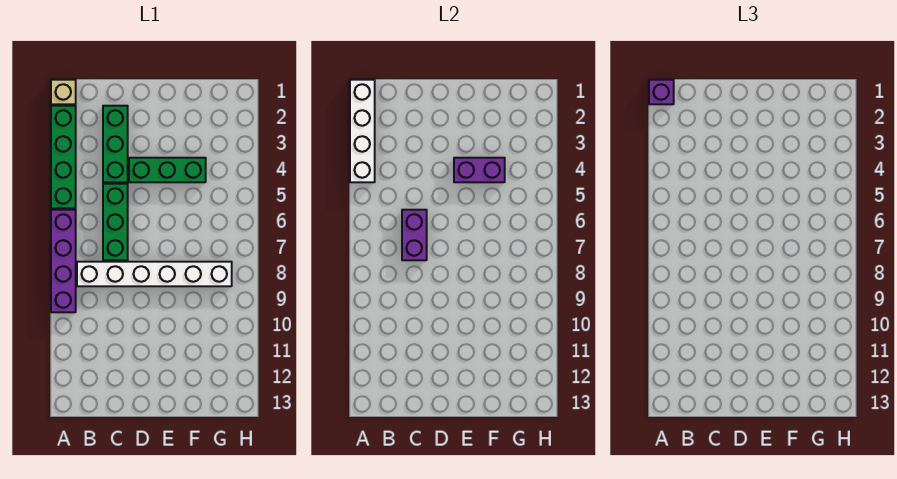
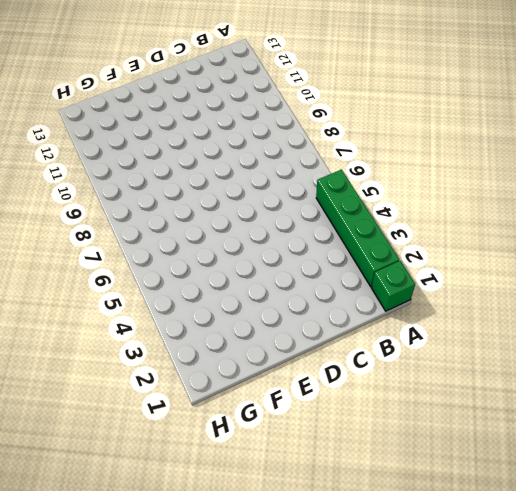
green brick A1 level 1 -> tan brick A1 level 1
none -> purple brick A6:A9 level 1
none -> white brick B8:G8 level 1

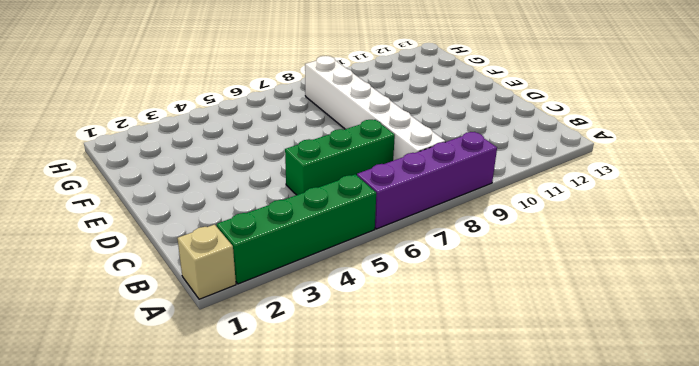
none -> green brick C2:C4 level 1
none -> green brick D4:F4 level 1

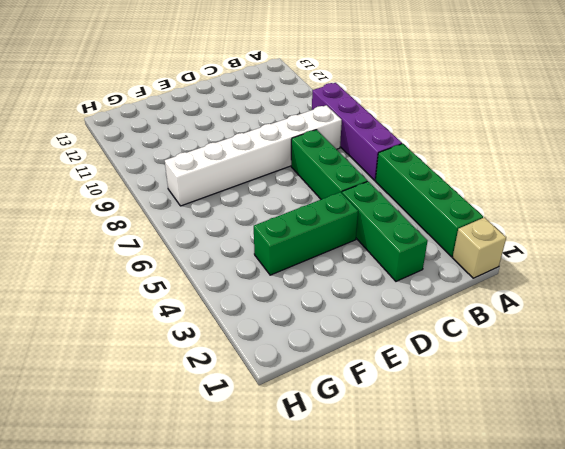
none -> white brick A1:A4 level 2
none -> purple brick C6:C7 level 2

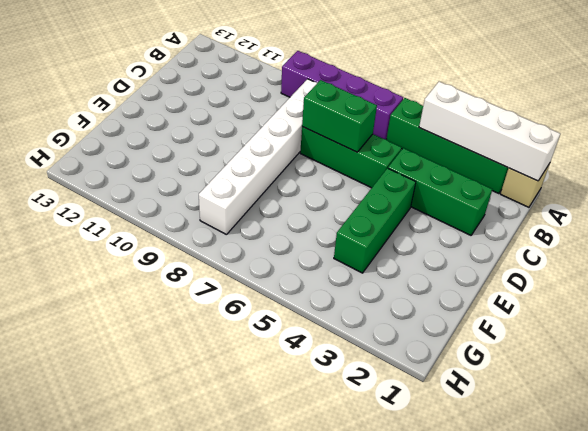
green brick C6:C7 level 2 -> purple brick C6:C7 level 2
none -> purple brick E4:F4 level 2
none -> purple brick A1 level 3

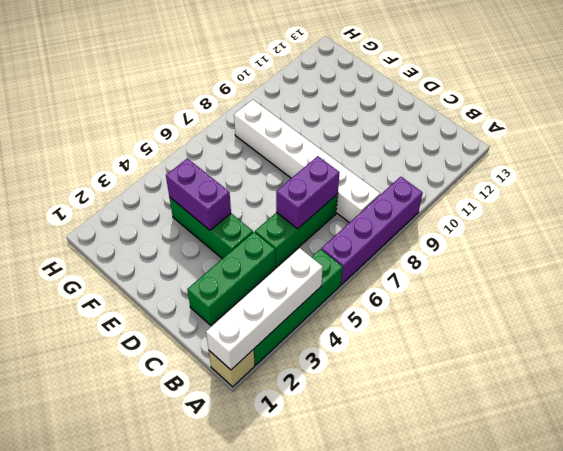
none -> purple brick A1 level 3

